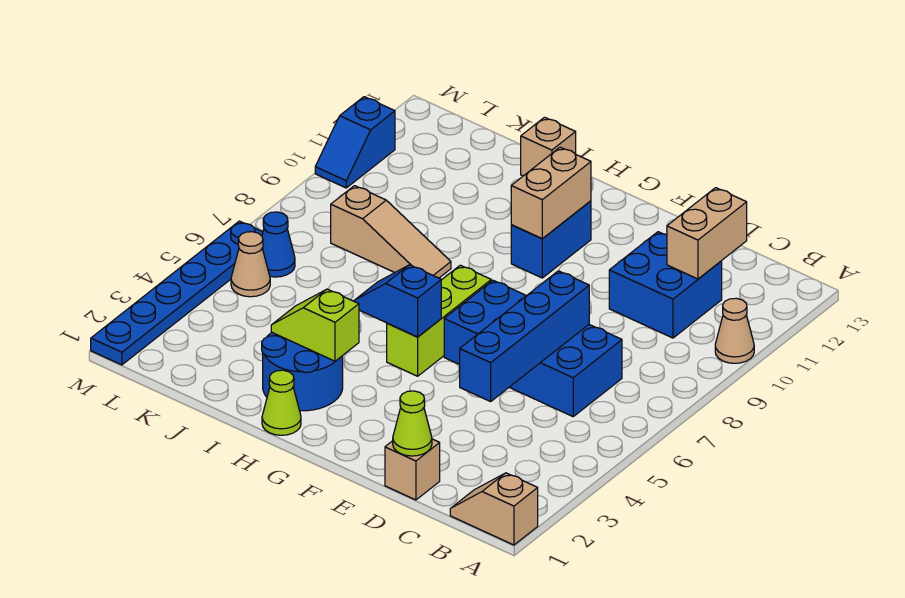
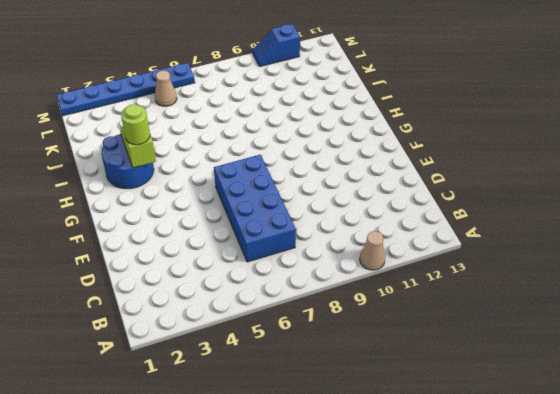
lime round brick H3 level 3 -> none
none -> tan slope A1:B1 level 1 top A
none -> blue brick C10:D11 level 1
none -> tan brick D1 level 1

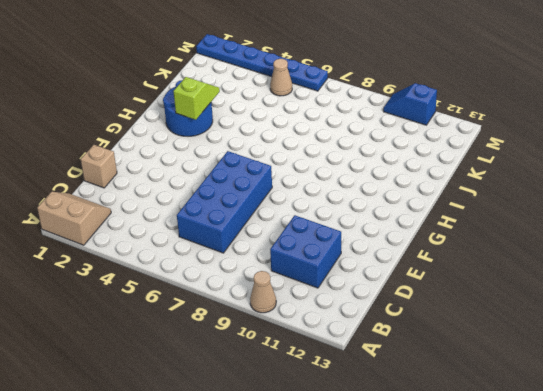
tan slope A1:B2 level 1 top A -> tan slope A1:B1 level 1 top A
none -> lime brick G5:G7 level 1
none -> blue brick G10:G11 level 1
none -> lime cone H1 level 1

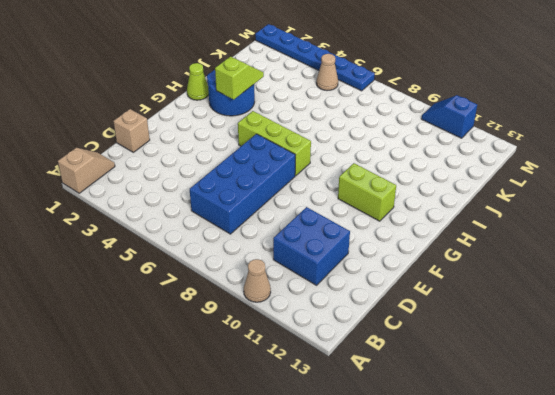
lime brick G10:G11 level 1 -> blue brick G10:G11 level 1
none -> tan slope I8:K8 level 1 top K
none -> tan brick I13 level 1
none -> blue cone L6 level 1

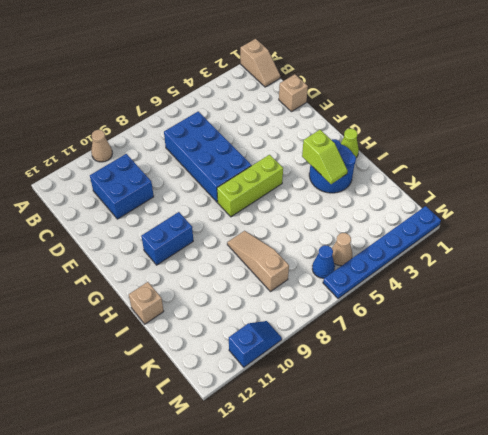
none -> tan brick C11:C12 level 2
none -> lime cone D1 level 2
none -> blue brick D4:D7 level 2

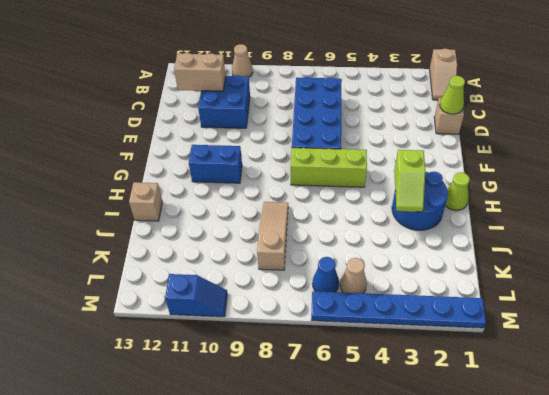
none -> blue brick D4:D7 level 2
none -> blue slope G5:H5 level 2 top G
none -> tan brick G10:G11 level 2

